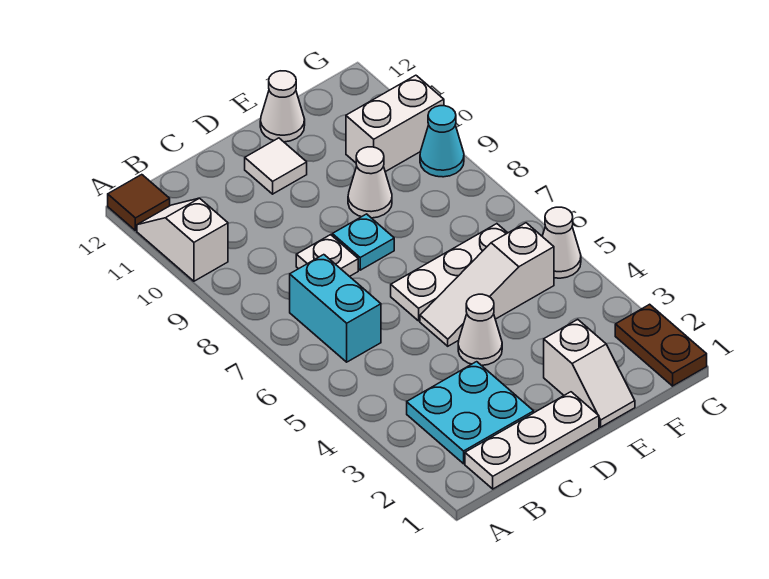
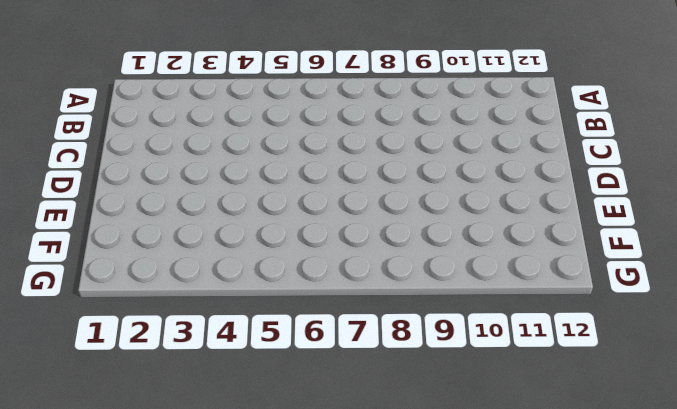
none -> white slope A10:A11 level 1 top 10
none -> brown tile A12 level 1
none -> white plate B1:D1 level 1

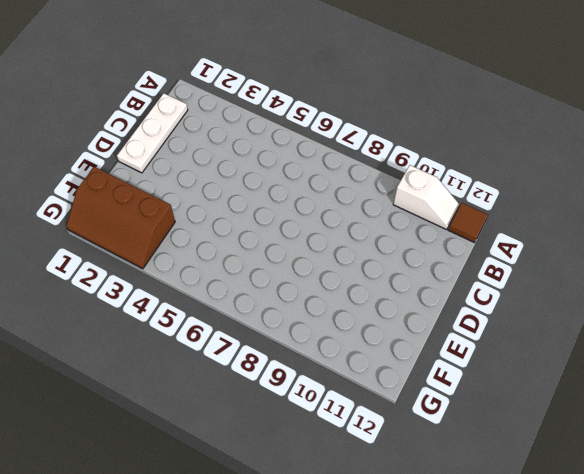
brown slope F1:G3 level 1 top F -> brown plate G1:G2 level 1
none -> cyan plate B2:C3 level 1
none -> cyan brick B6:B7 level 1
none -> white plate C8 level 1

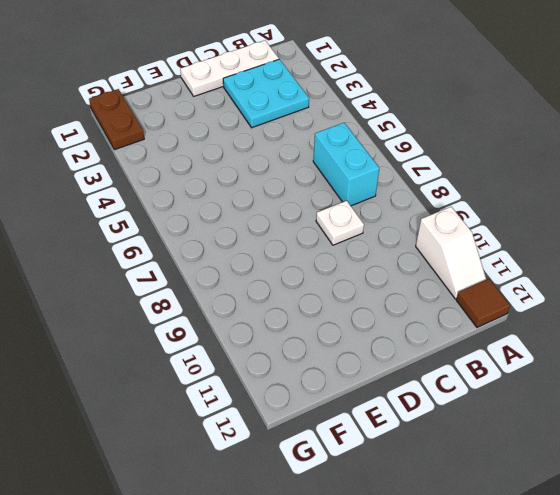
none -> white cone D4 level 1
none -> white slope D5:F5 level 1 top F
none -> white plate D6:F6 level 1

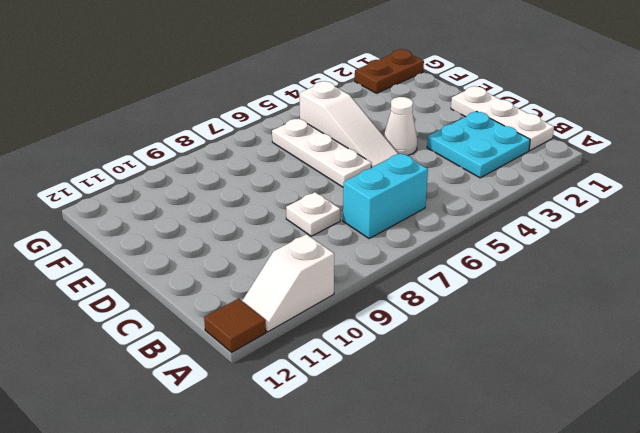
none -> cyan plate D8 level 1
none -> white tile D11 level 1
none -> white slope E1:E2 level 1 top 2

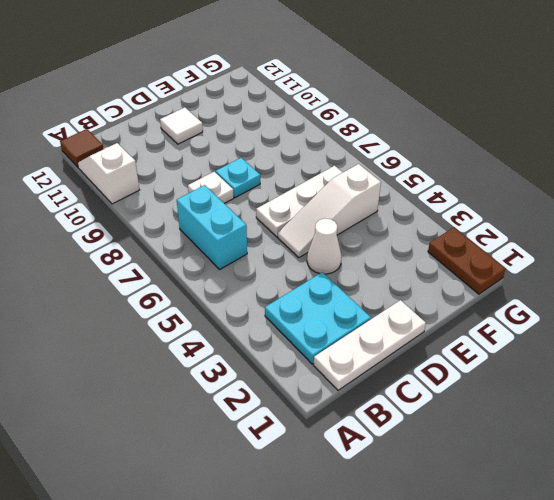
none -> white slope E1:E2 level 1 top 2
none -> white cone E9 level 1
none -> white cone E12 level 1

